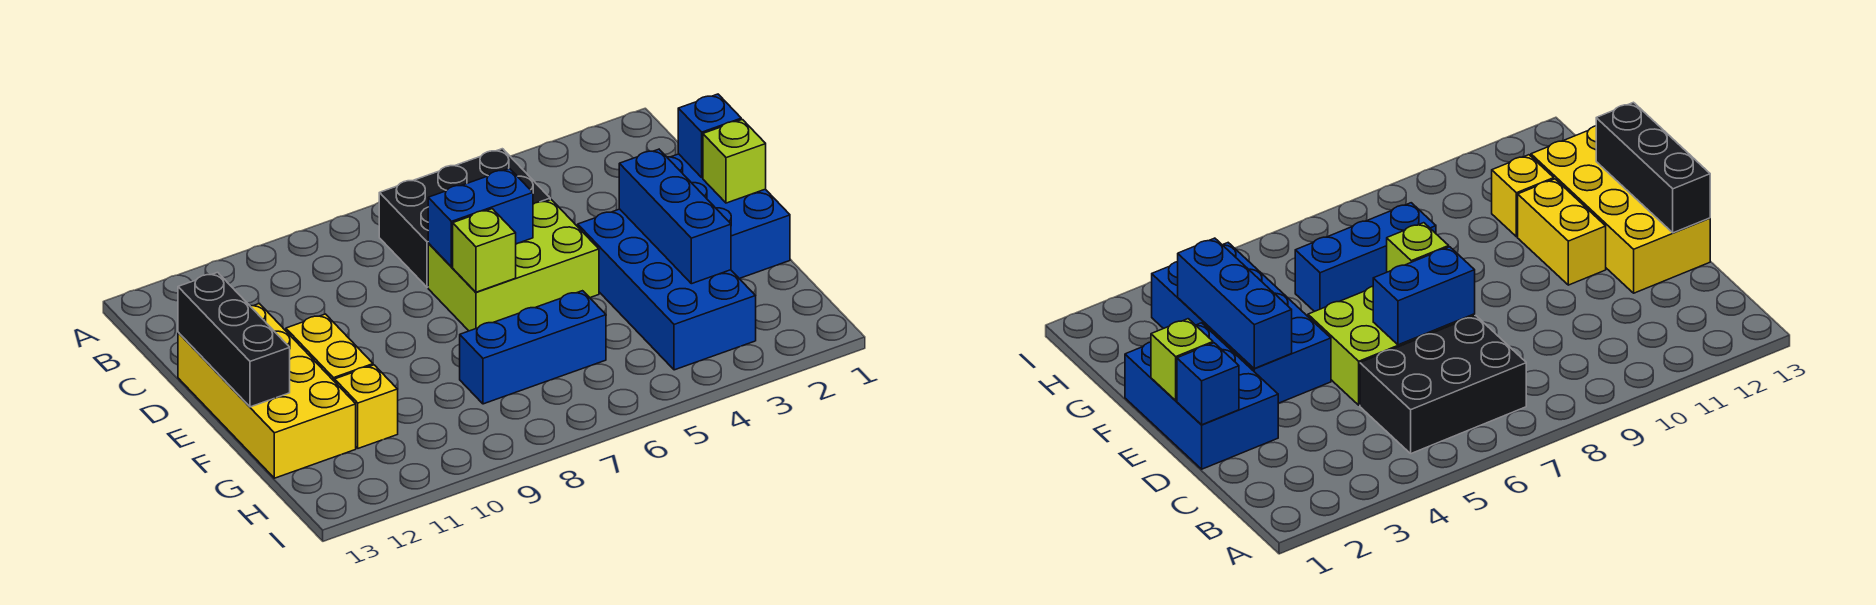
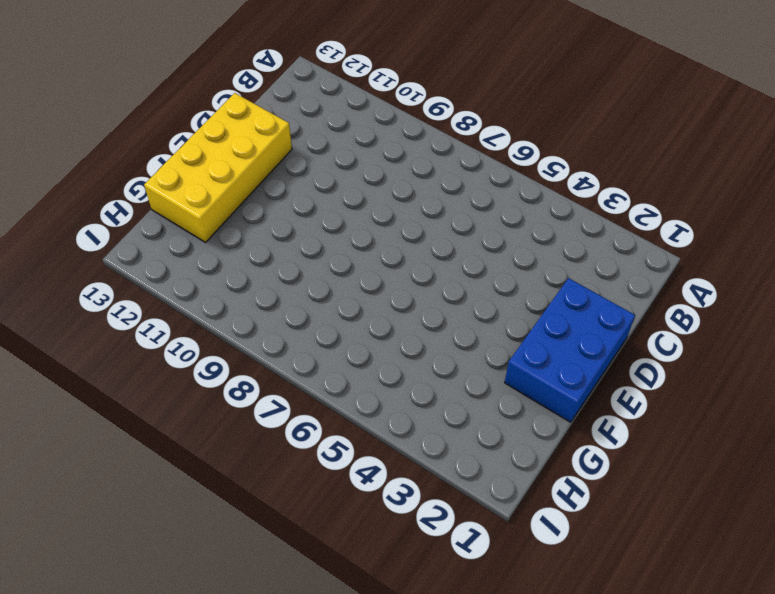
none -> black brick B5:C7 level 1
none -> lime brick D5:E7 level 1
none -> blue brick E3:H4 level 1

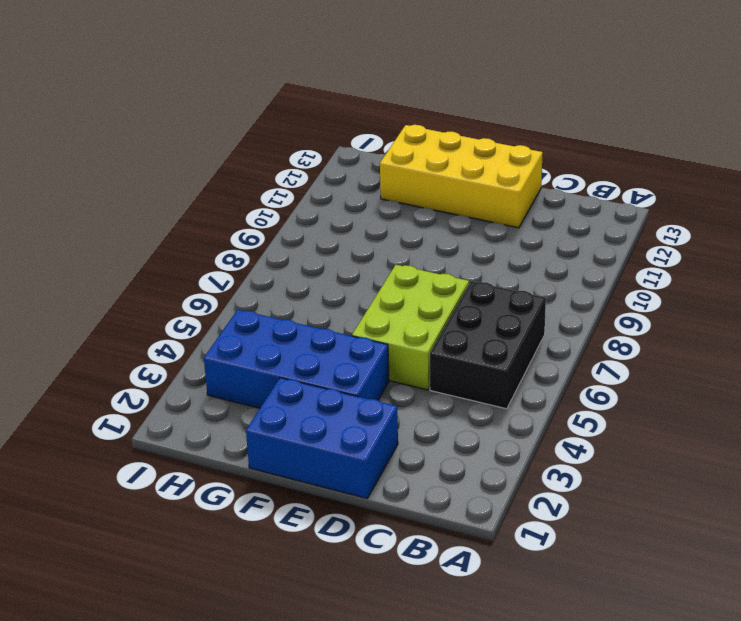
none -> yellow brick E11:F11 level 1
none -> blue brick G6:G8 level 1
none -> yellow brick G11 level 1

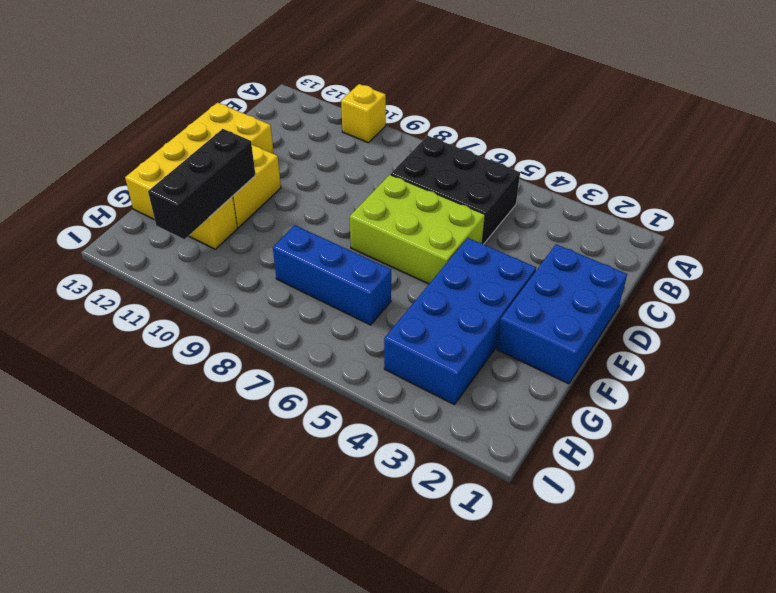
yellow brick A10 level 1 -> none
black brick F11:H11 level 2 -> black brick D13:F13 level 2
none -> blue brick D1 level 2
none -> blue brick D6:D7 level 2
none -> lime brick E1 level 2

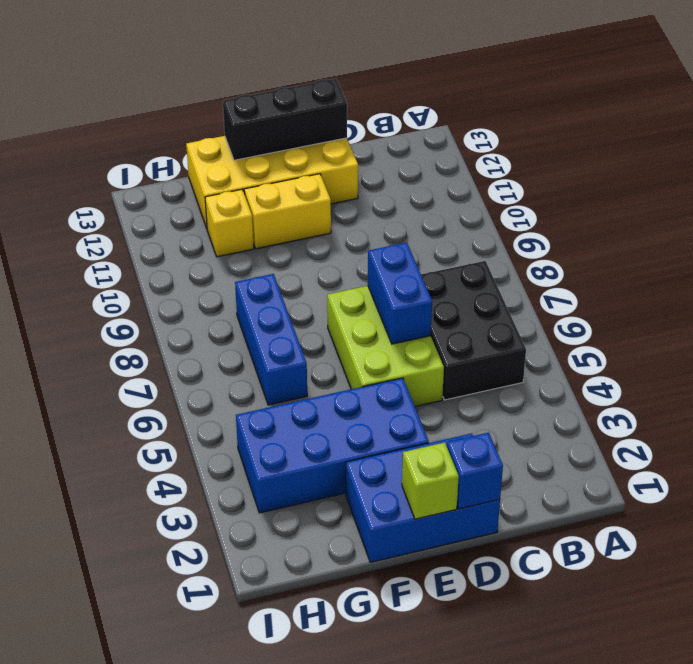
none -> blue brick E3:G3 level 2
none -> lime brick E7 level 2

